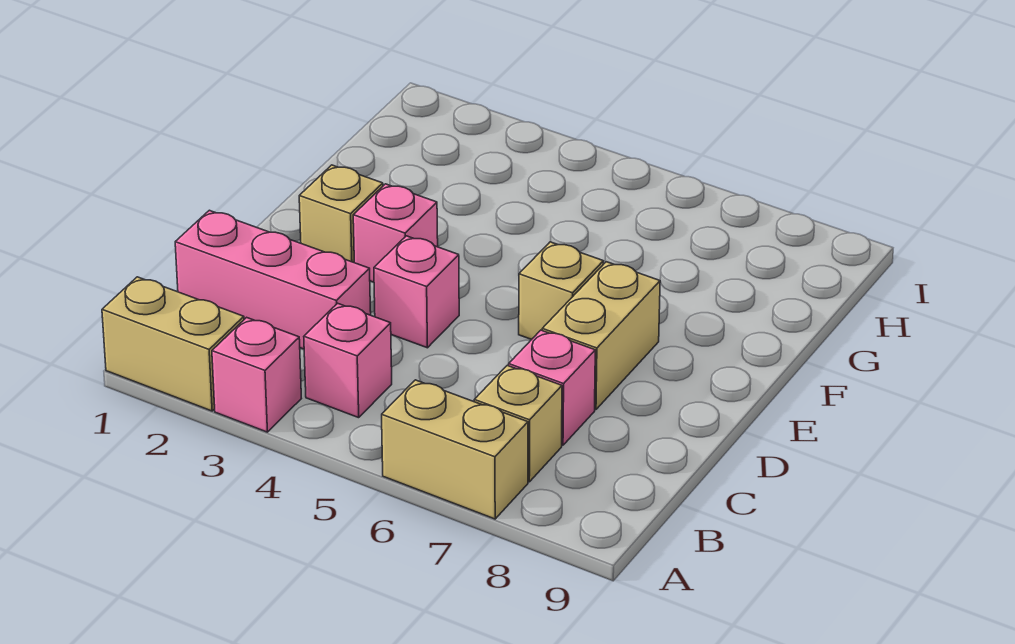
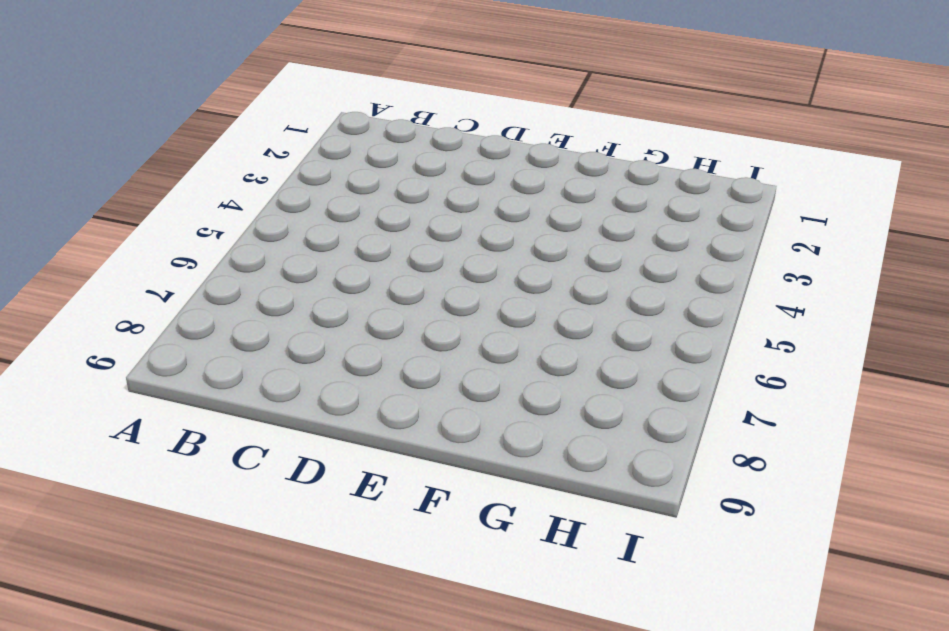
none -> tan brick A1:A2 level 1
none -> pink brick A3 level 1
none -> tan brick A6:A7 level 1

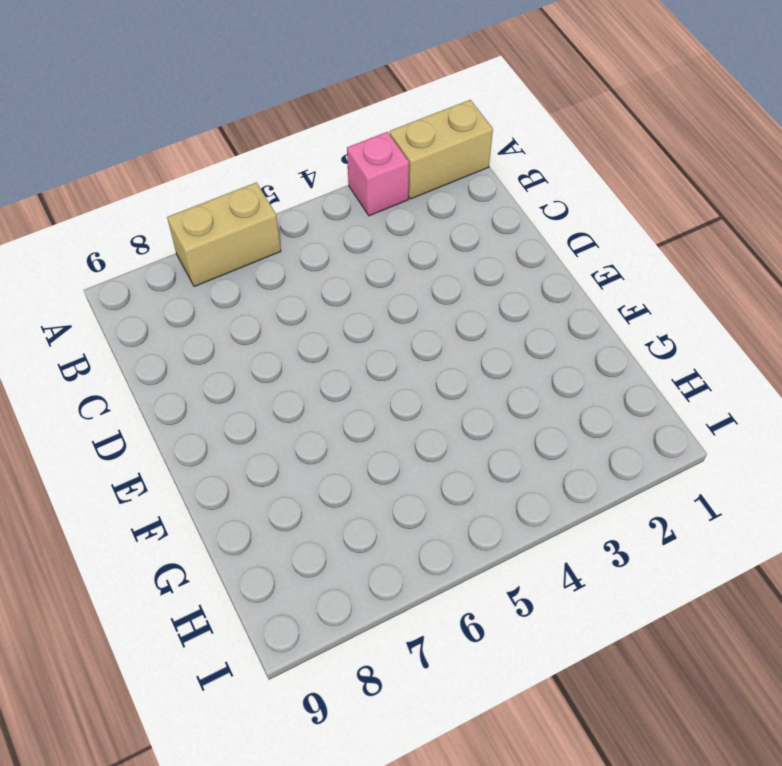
none -> pink brick B4 level 1
none -> tan brick B7 level 1
none -> pink brick C1:C3 level 1

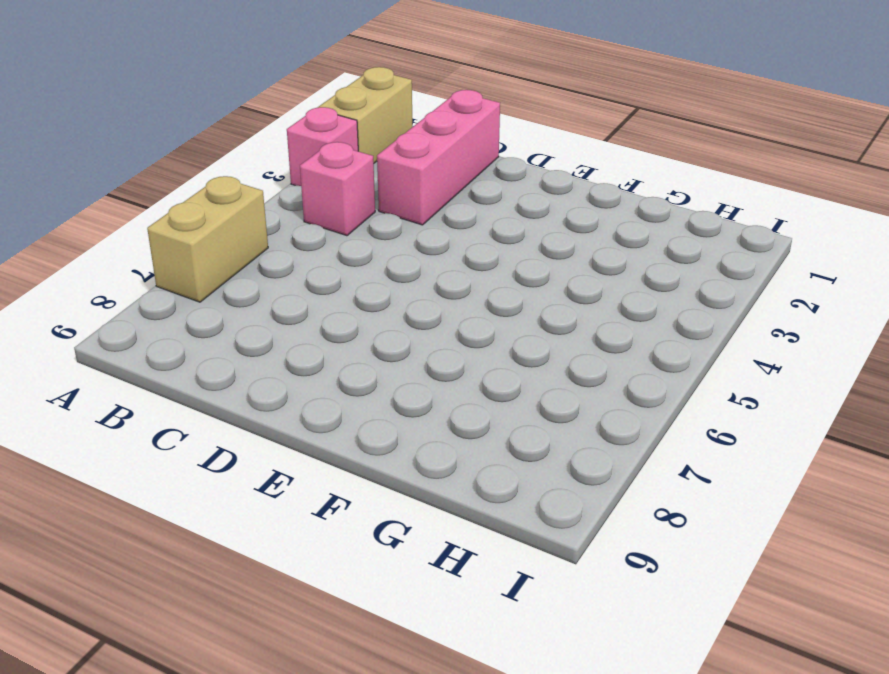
none -> tan brick B7 level 1
none -> pink brick C7 level 1
none -> pink brick D4 level 1

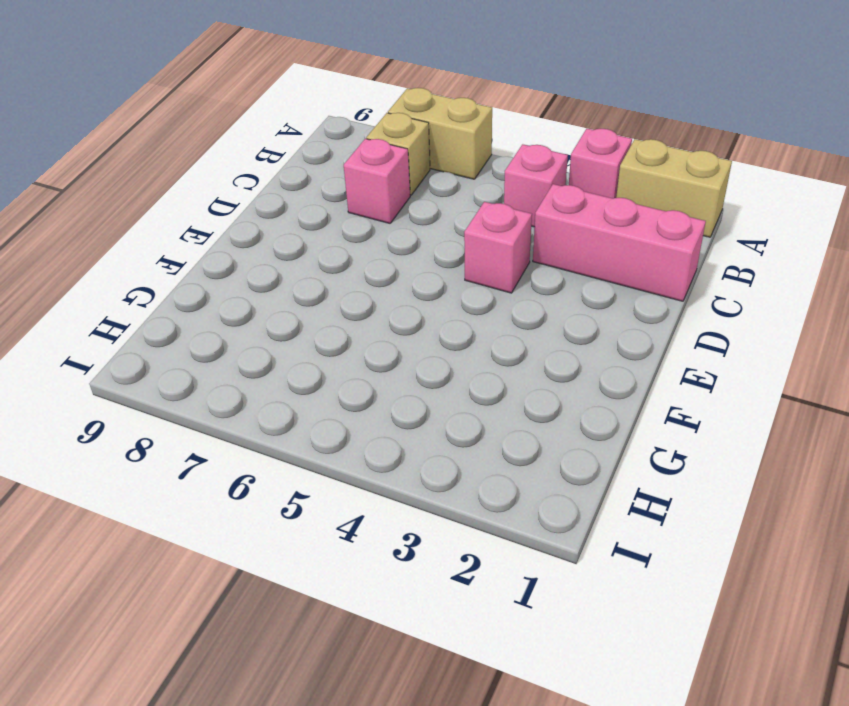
none -> tan brick D7:E7 level 1
none -> tan brick E2 level 1
none -> pink brick E3 level 1

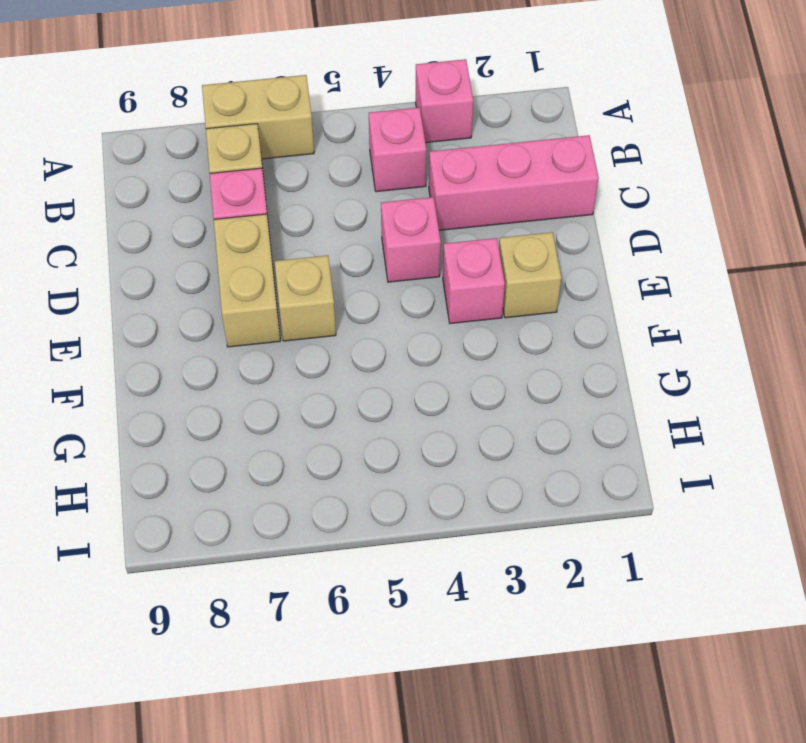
none -> tan brick A1:A2 level 1

